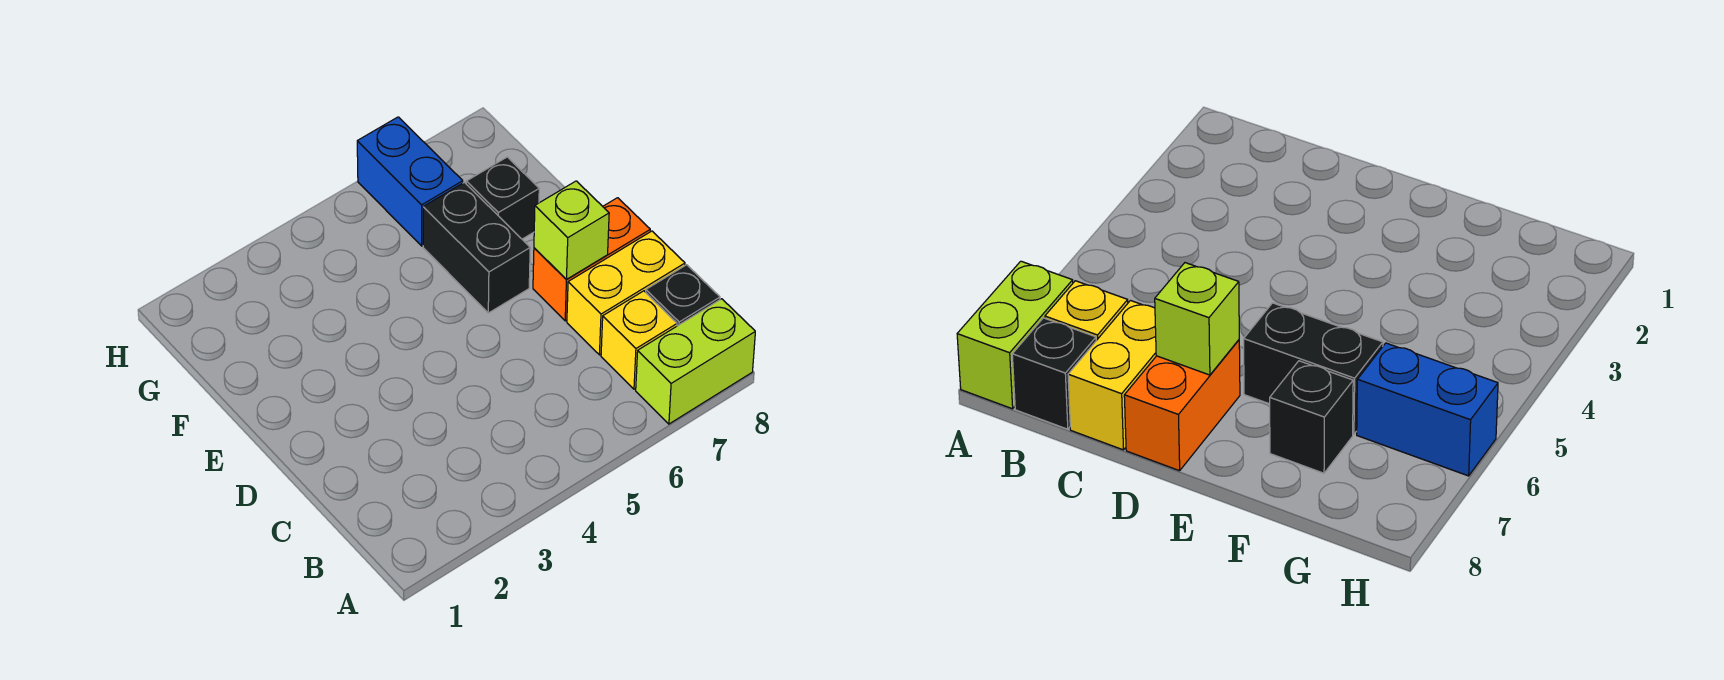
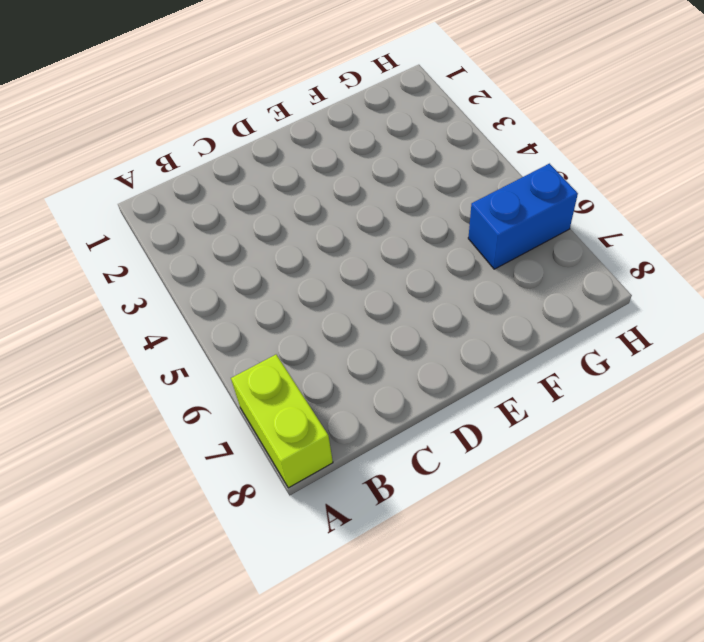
none -> yellow brick B7 level 1
none -> black brick B8 level 1

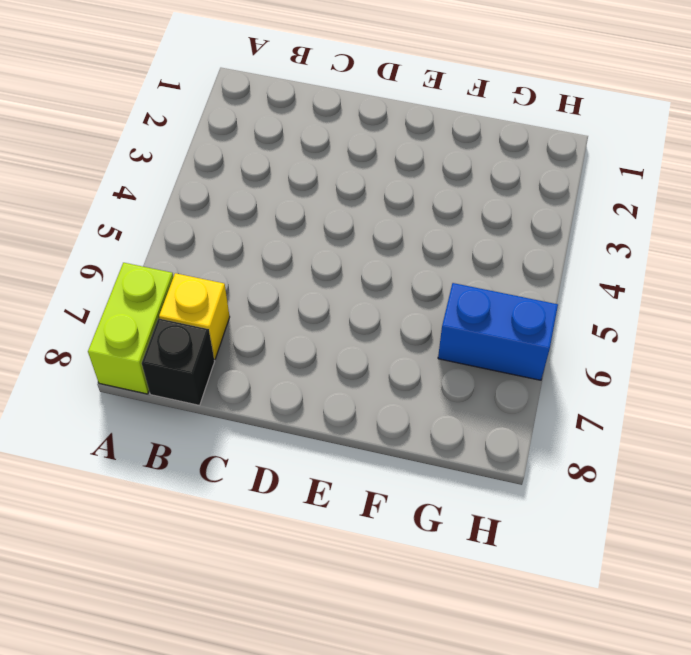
none -> yellow brick C7:C8 level 1
none -> orange brick D7:D8 level 1

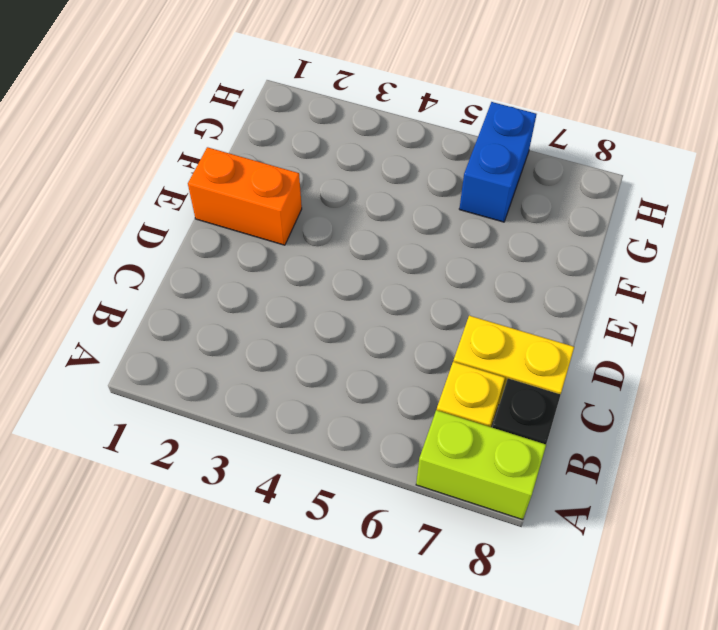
orange brick E1:E2 level 1 -> orange brick D7:D8 level 1
none -> black brick E6:F6 level 1
none -> black brick F7 level 1

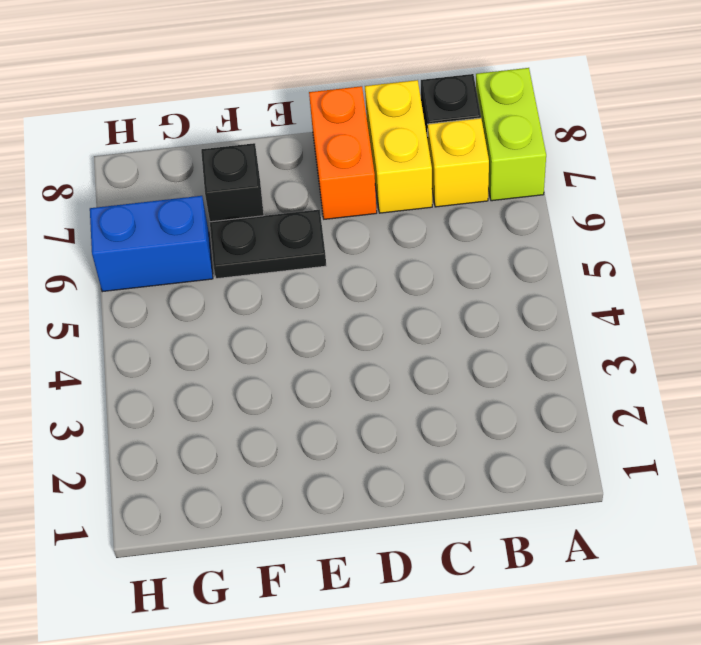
black plate E6:F6 level 1 -> black brick E6:F6 level 1
none -> lime brick D7 level 2

